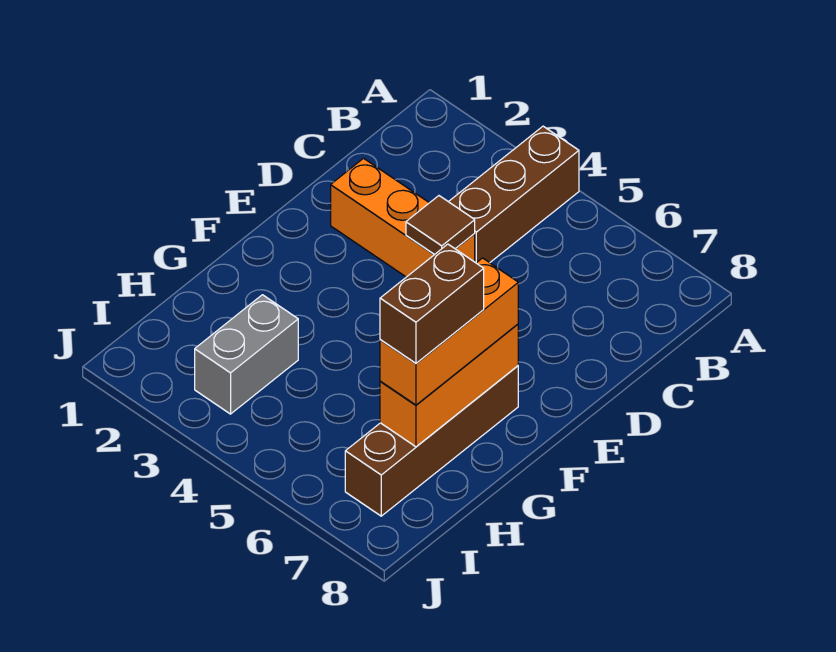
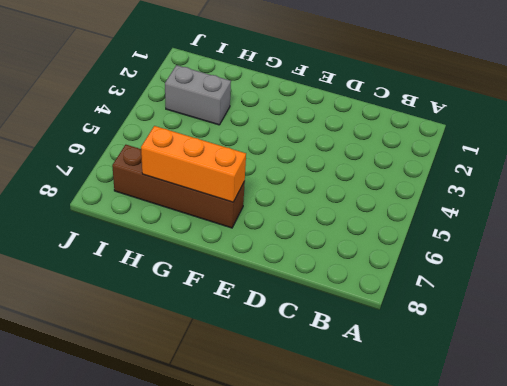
none -> brown brick A4:C4 level 1
none -> orange brick D2:D4 level 1

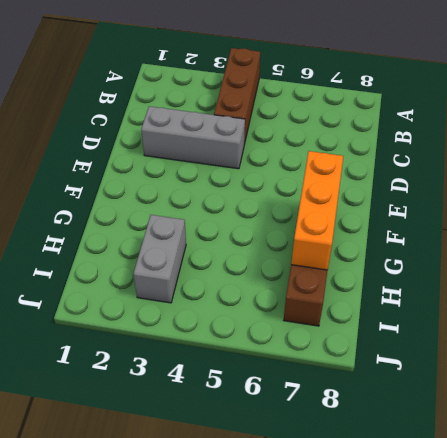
grey brick D2:D4 level 1 -> orange brick D2:D4 level 1
none -> brown tile D4 level 2
none -> orange brick F7:H7 level 3

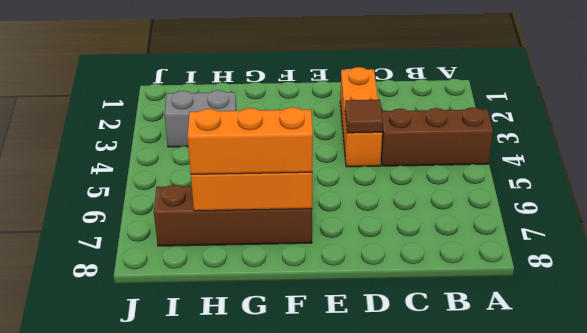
none -> brown brick G7:H7 level 4

